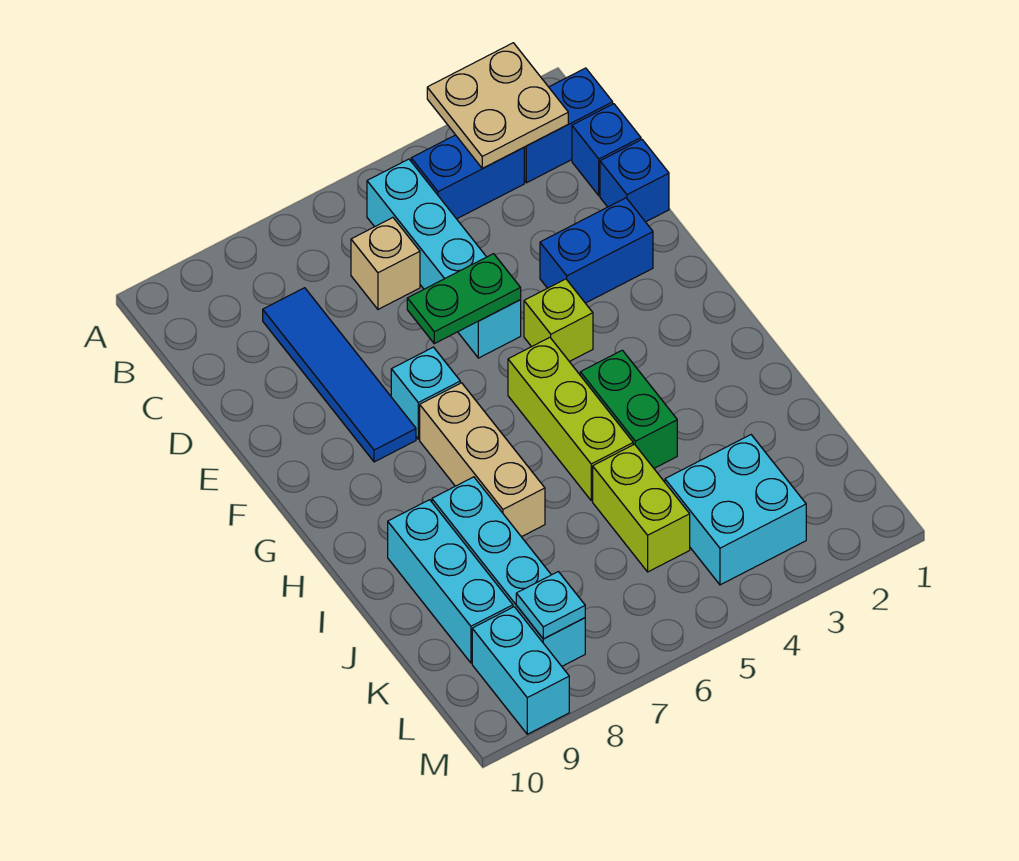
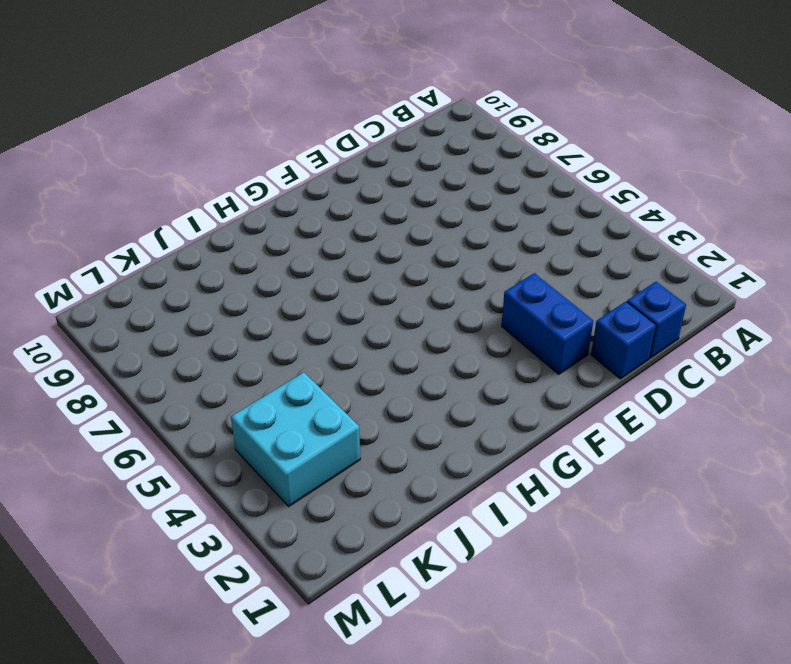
none -> blue brick B1:B2 level 1
none -> blue brick B3:B4 level 1
none -> cyan brick B5:E5 level 1

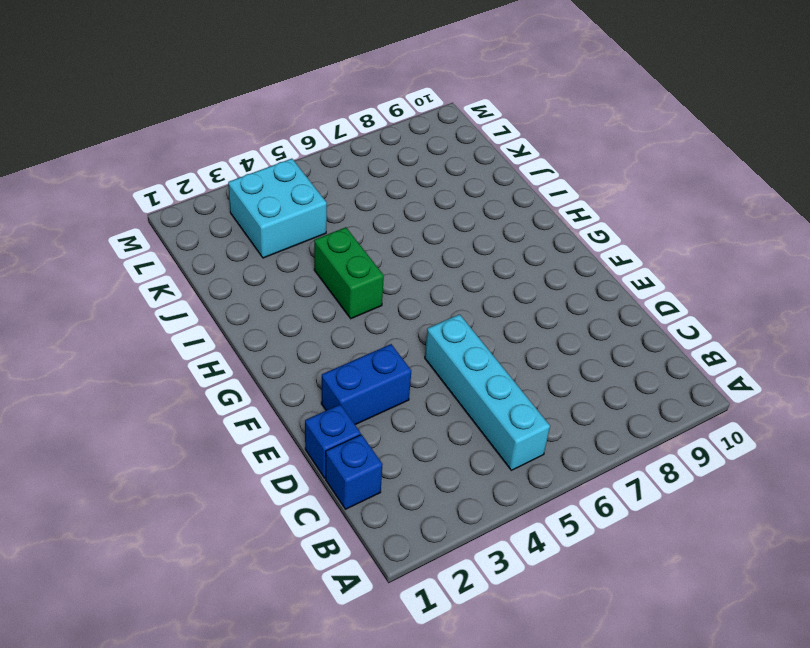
none -> blue brick B1:B2 level 1
none -> blue brick B3:B4 level 1
none -> tan brick C6 level 1

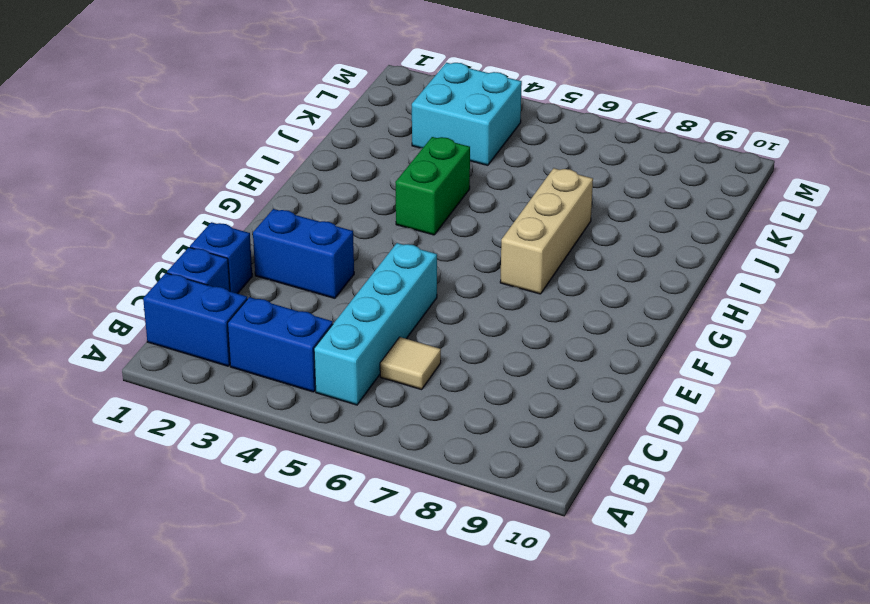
tan tile C6 level 1 -> tan brick C6 level 1
none -> blue tile C8:F8 level 1
none -> lime brick F4 level 1
none -> cyan brick F7 level 1

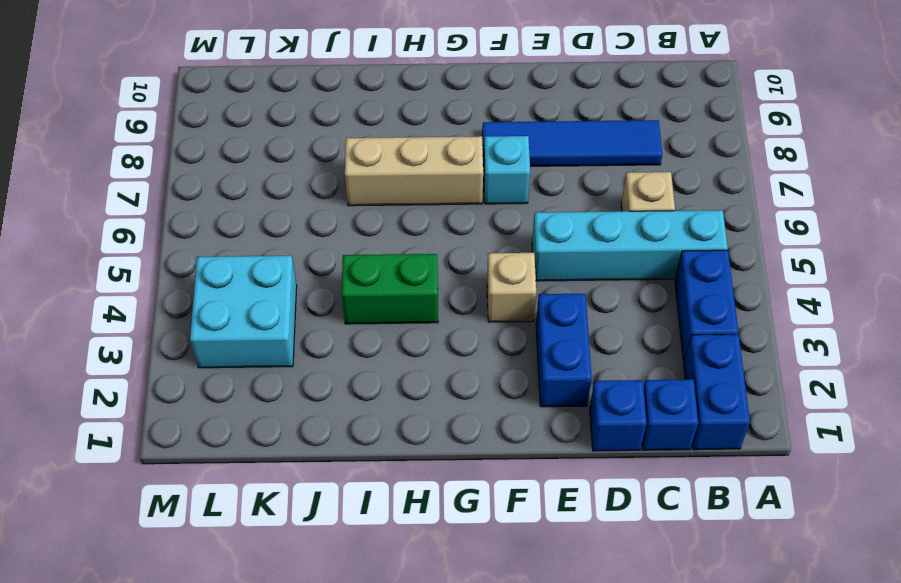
tan brick F4 level 1 -> lime brick F4 level 1
none -> lime brick G5:I5 level 1
none -> cyan brick I8:L8 level 1
none -> cyan brick I9:K9 level 1

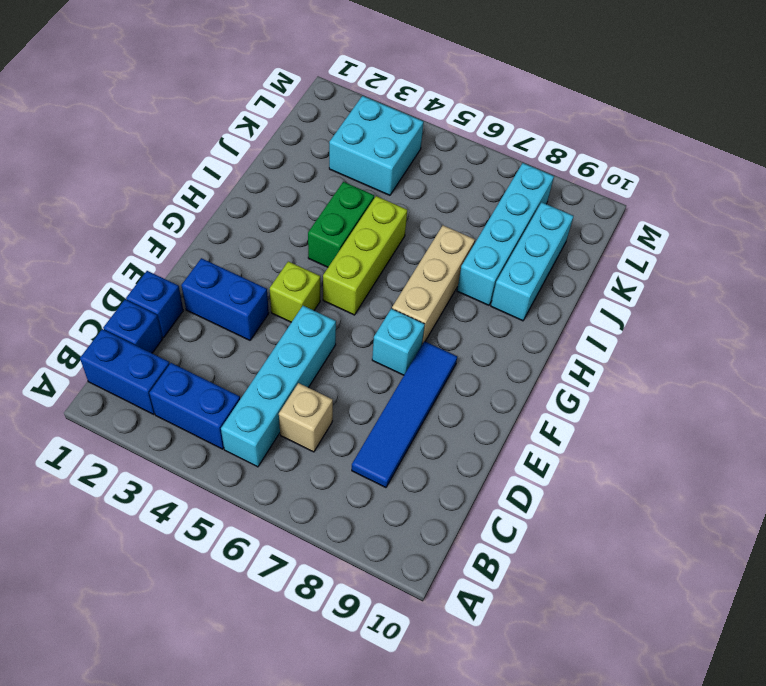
none -> lime brick J5:K5 level 1
none -> cyan brick L9:M9 level 1
none -> tan plate A2:B3 level 2

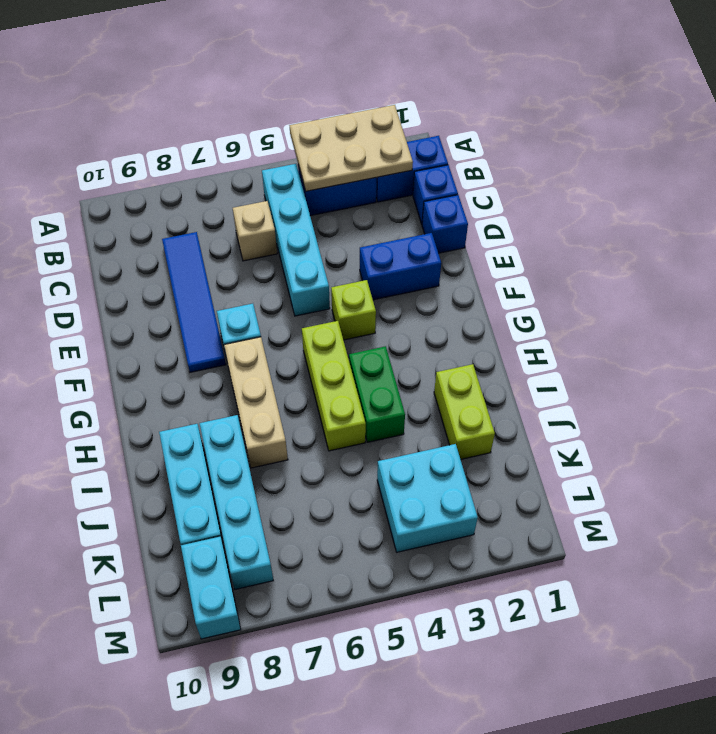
tan plate A2:B4 level 2 -> tan plate A2:B3 level 2
lime brick I2:J2 level 1 -> lime brick J5:K5 level 1
none -> green plate E5:E6 level 2
none -> cyan plate L8 level 2

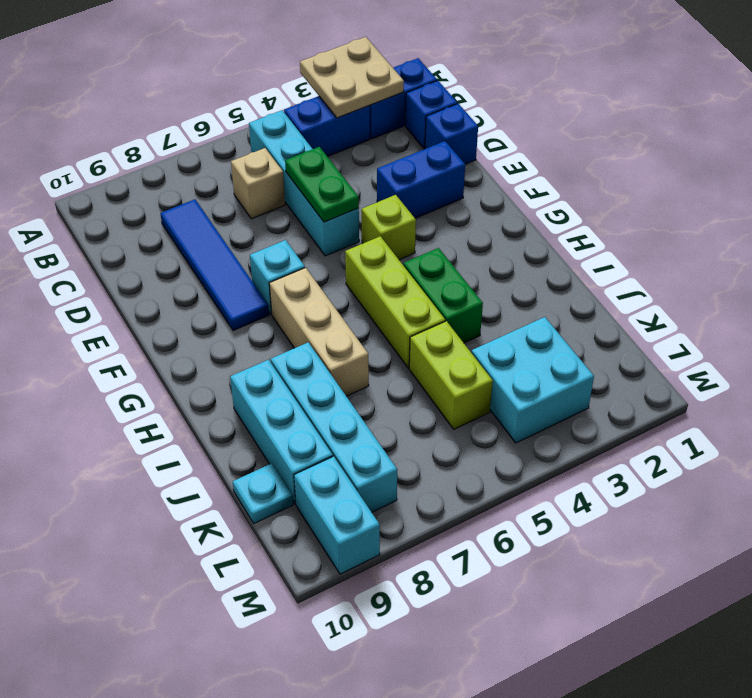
green plate D5:E5 level 2 -> green plate E5:E6 level 2
cyan plate K10 level 1 -> cyan plate L8 level 2

